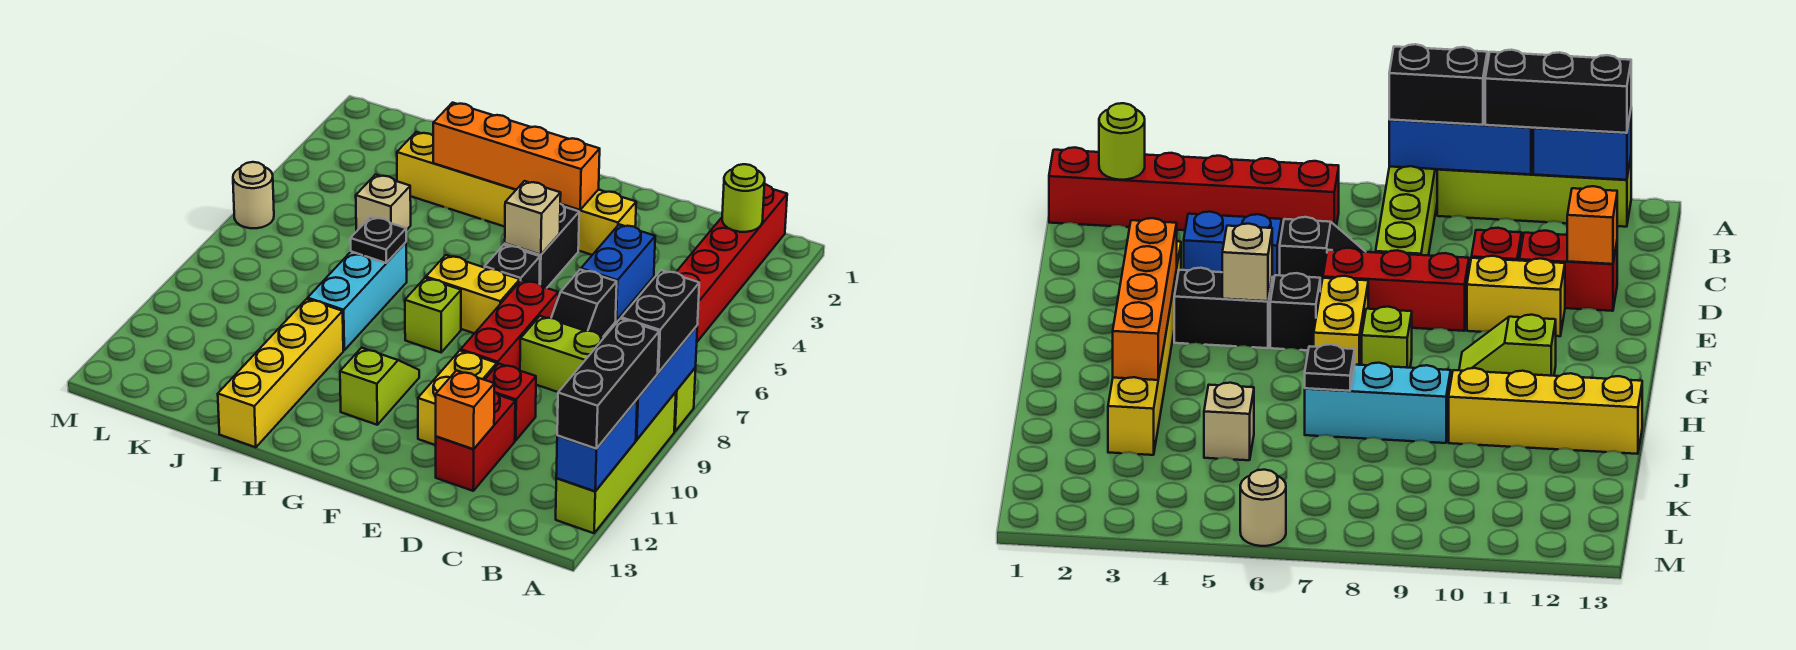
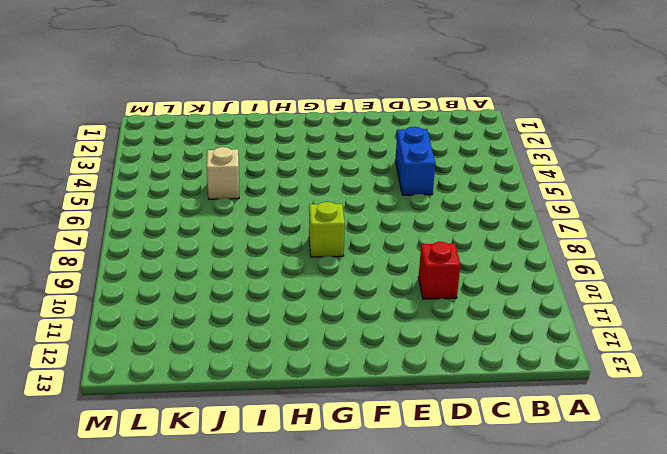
none -> lime brick A8:D8 level 1
none -> lime brick A9:A12 level 1
none -> red brick B1:B6 level 1

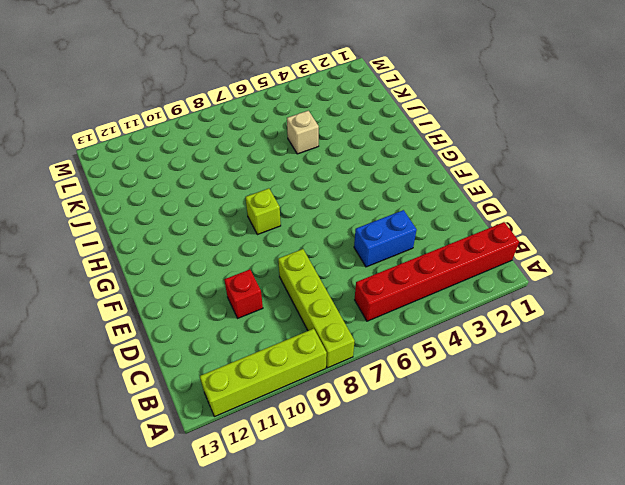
none -> black slope D6:D7 level 1 top 6
none -> red brick D11:D12 level 1
none -> yellow brick E3:J3 level 1

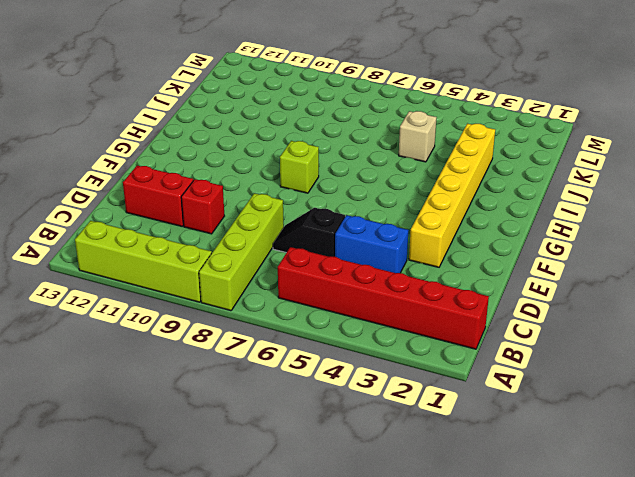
none -> red brick E7:E9 level 1
none -> yellow brick E10:E11 level 1
none -> black brick F4:F5 level 1

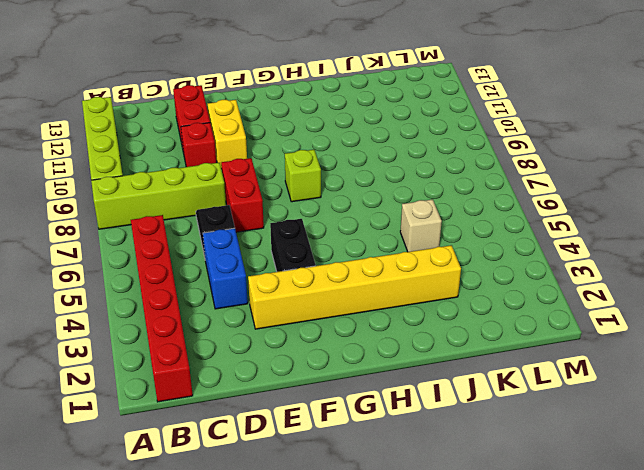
red brick E7:E8 level 1 -> red brick E7:E9 level 1
none -> black brick F6 level 1
none -> yellow brick F7:G7 level 1
none -> lime slope G10:G11 level 1 top 11

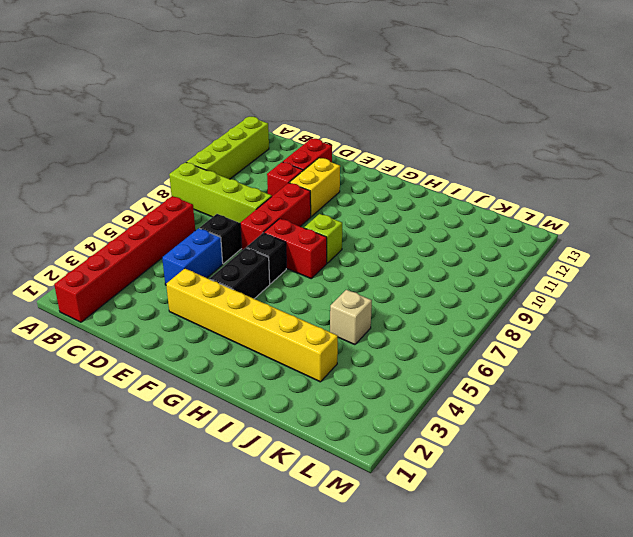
red brick F7:G7 level 1 -> yellow brick F7:G7 level 1
none -> lime slope G10:G11 level 1 top 11
none -> cyan brick I7:I9 level 1
none -> yellow brick I10:I13 level 1

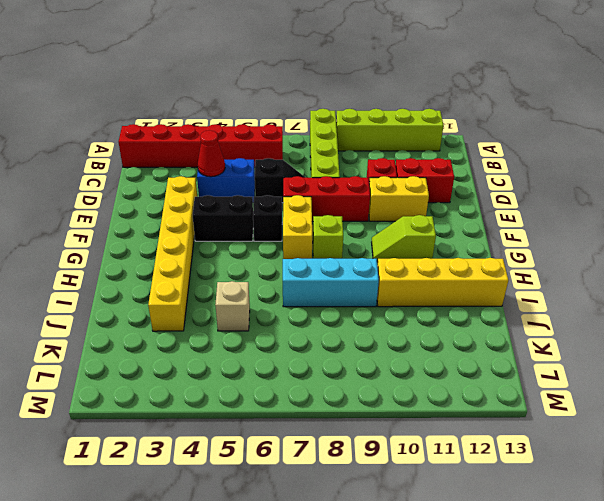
red cone D4 level 2 -> none
none -> tan round brick M6 level 1
none -> blue brick A8:A10 level 2
none -> blue brick A11:A12 level 2

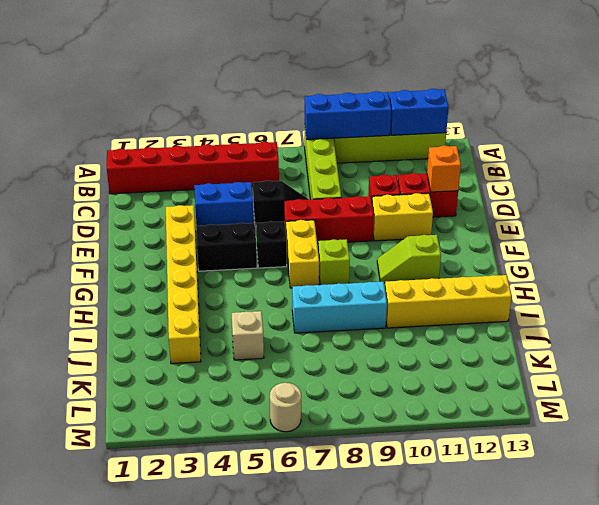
none -> lime round brick B2 level 2
none -> orange brick F3:I3 level 2
none -> tan brick F5 level 2

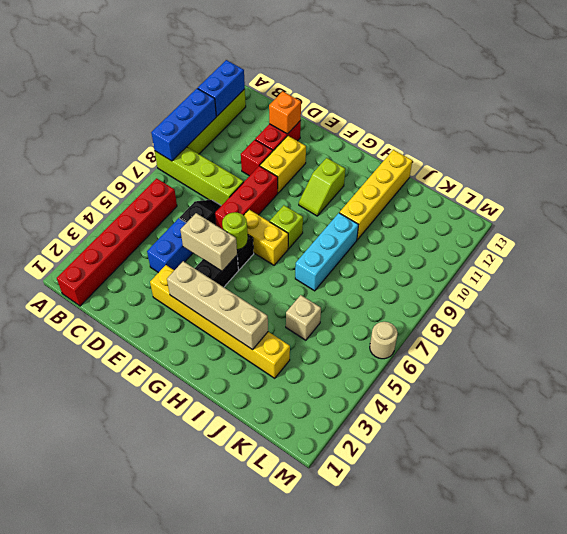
tan brick E5:F5 level 2 -> tan brick F5 level 2
tan brick F3:I3 level 2 -> orange brick F3:I3 level 2
lime round brick F6 level 2 -> lime round brick B2 level 2
none -> black plate I7 level 2
none -> black brick A8:A9 level 3
none -> black brick A10:A12 level 3

